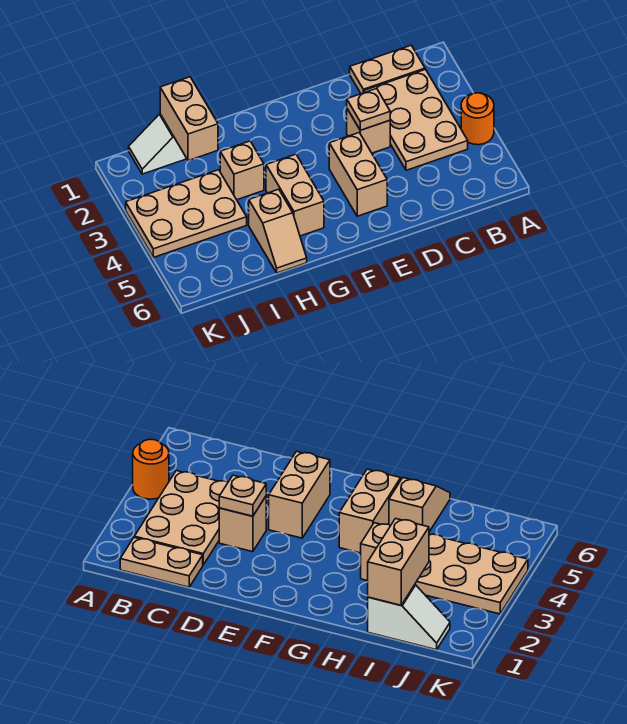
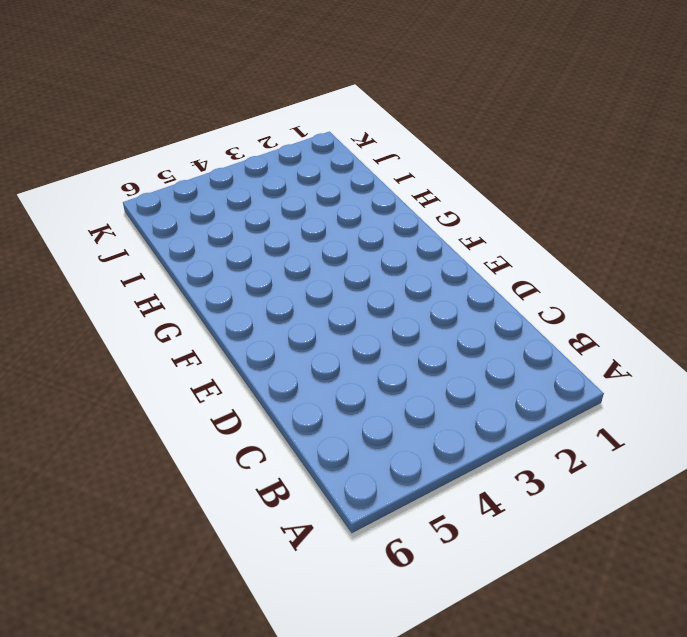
none -> orange round brick A4 level 1
none -> tan plate B1:C1 level 1
none -> tan plate B2:C4 level 1

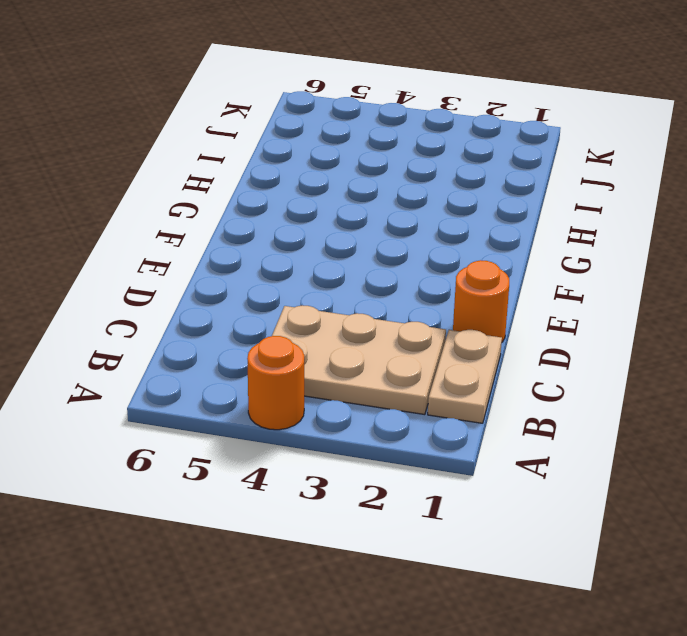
orange round brick D1 level 1 -> none
none -> tan brick D3 level 1
none -> tan brick E4:E5 level 1
none -> tan brick G4:G5 level 1

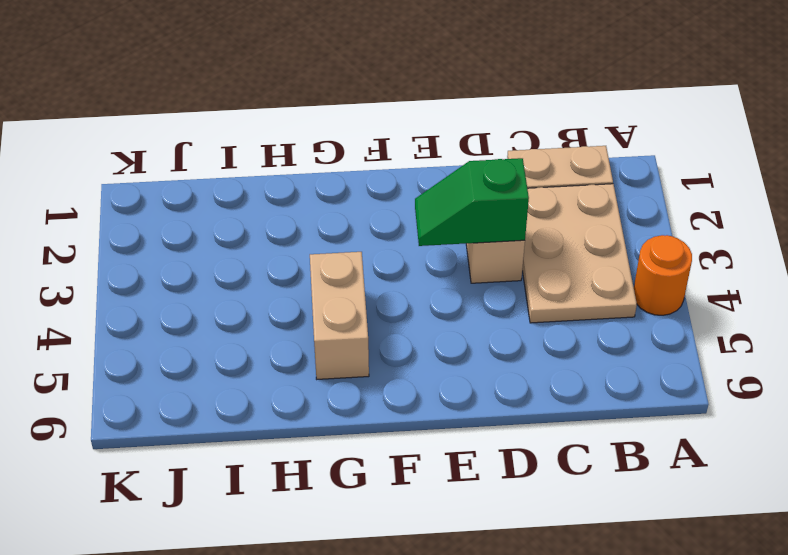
green slope D3:E3 level 2 top D -> tan plate D3 level 2
none -> tan brick E4:E5 level 1
none -> tan brick H3 level 1
none -> tan slope H5:H6 level 1 top 5

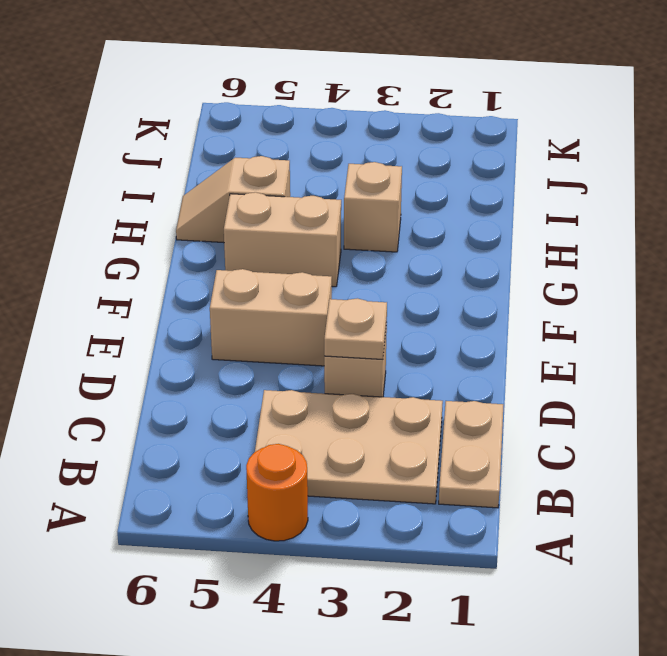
none -> white slope I1:J1 level 1 top I
none -> tan plate I3:K4 level 1
none -> tan brick I1:I2 level 2

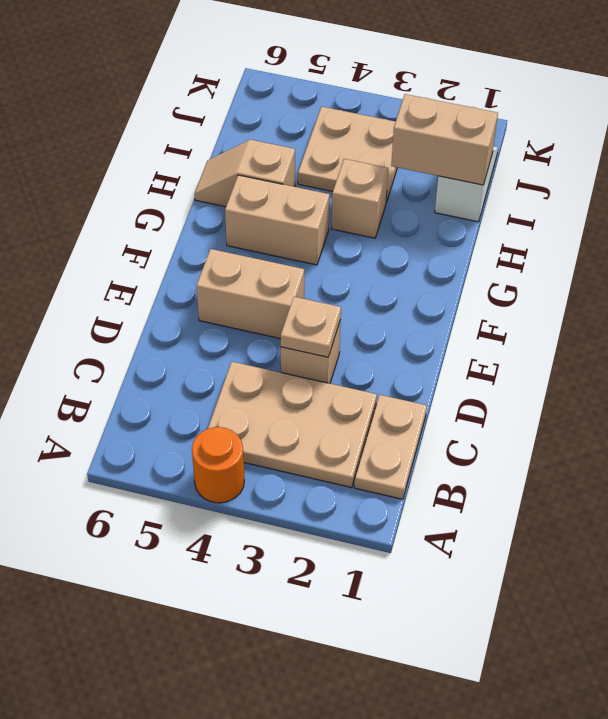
tan plate I3:J4 level 1 -> tan plate I3:K4 level 1

